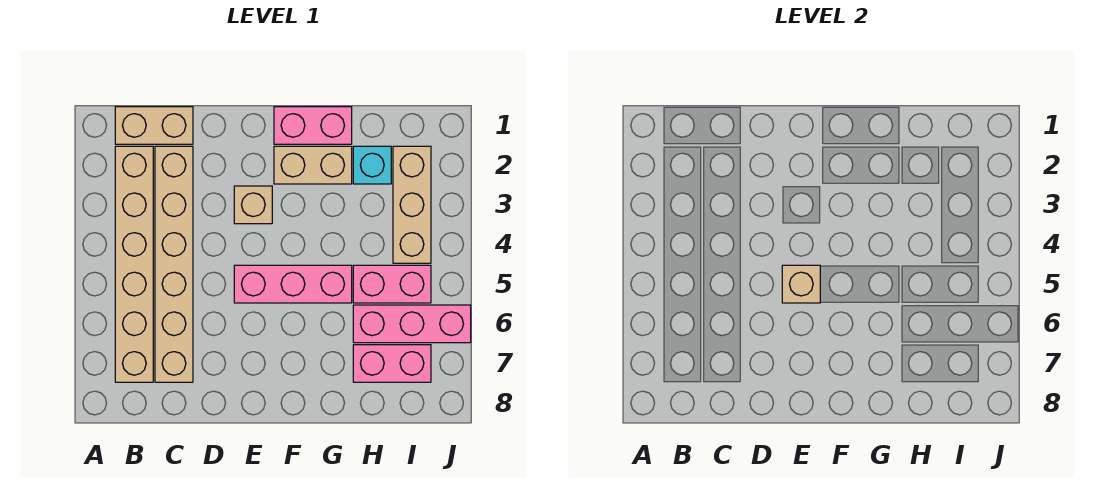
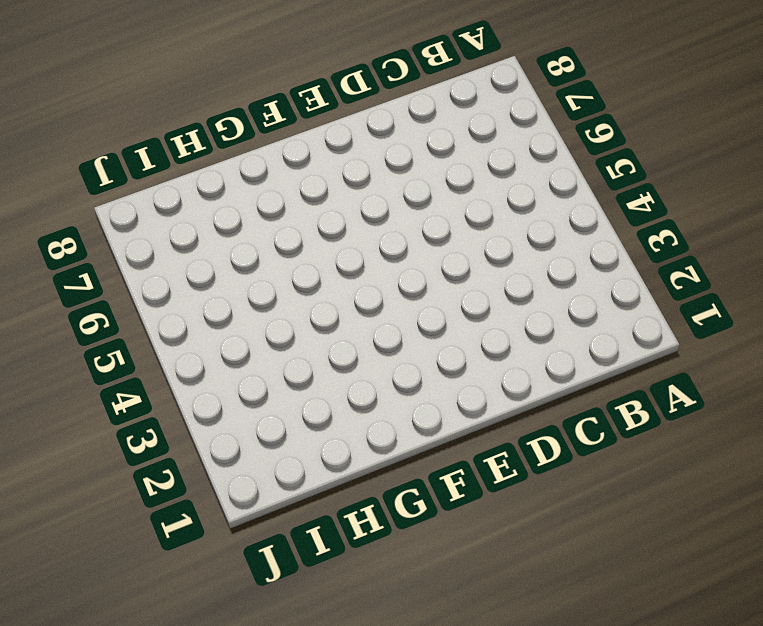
none -> tan brick B1:C1 level 1
none -> tan brick B2:B7 level 1
none -> tan brick C2:C7 level 1

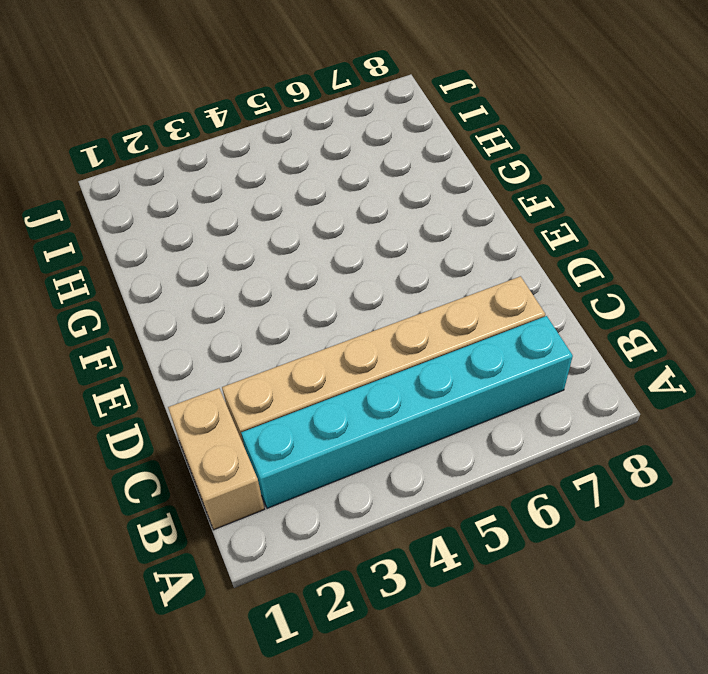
cyan brick B2:B7 level 1 -> tan brick B2:B7 level 1
none -> tan brick E3 level 1
none -> pink brick E5:G5 level 1
none -> pink brick F1:G1 level 1

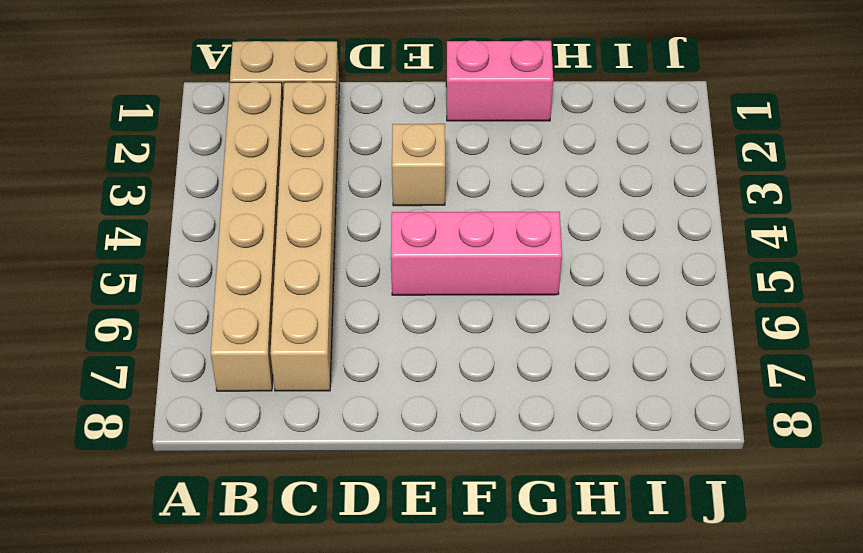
none -> tan brick F2:G2 level 1
none -> cyan brick H2 level 1
none -> pink brick H5:I5 level 1

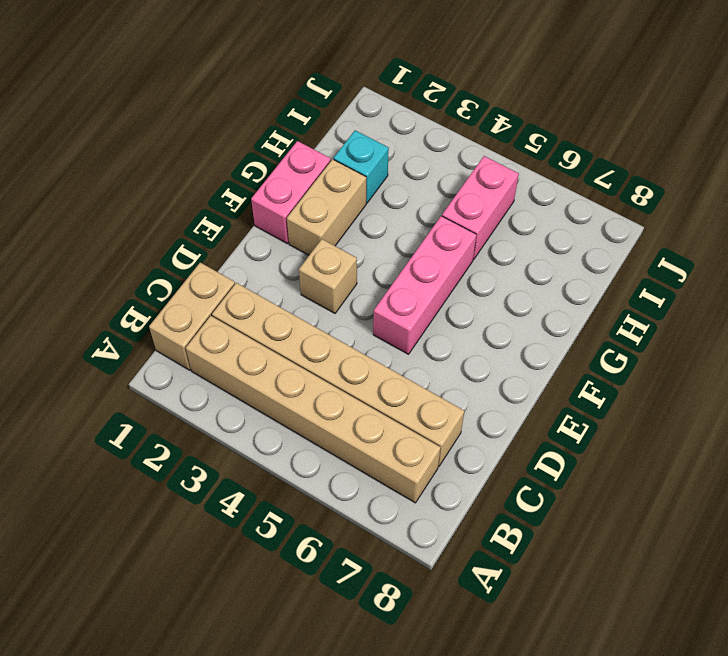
none -> pink brick H6:J6 level 1
none -> pink brick H7:I7 level 1
none -> tan brick I2:I4 level 1

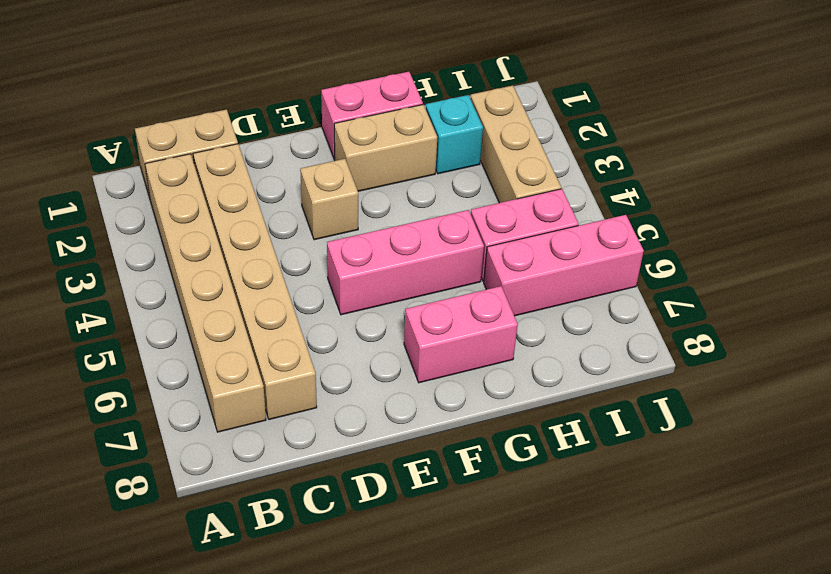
pink brick F7:G7 level 1 -> pink brick H7:I7 level 1
none -> tan brick E5 level 2

